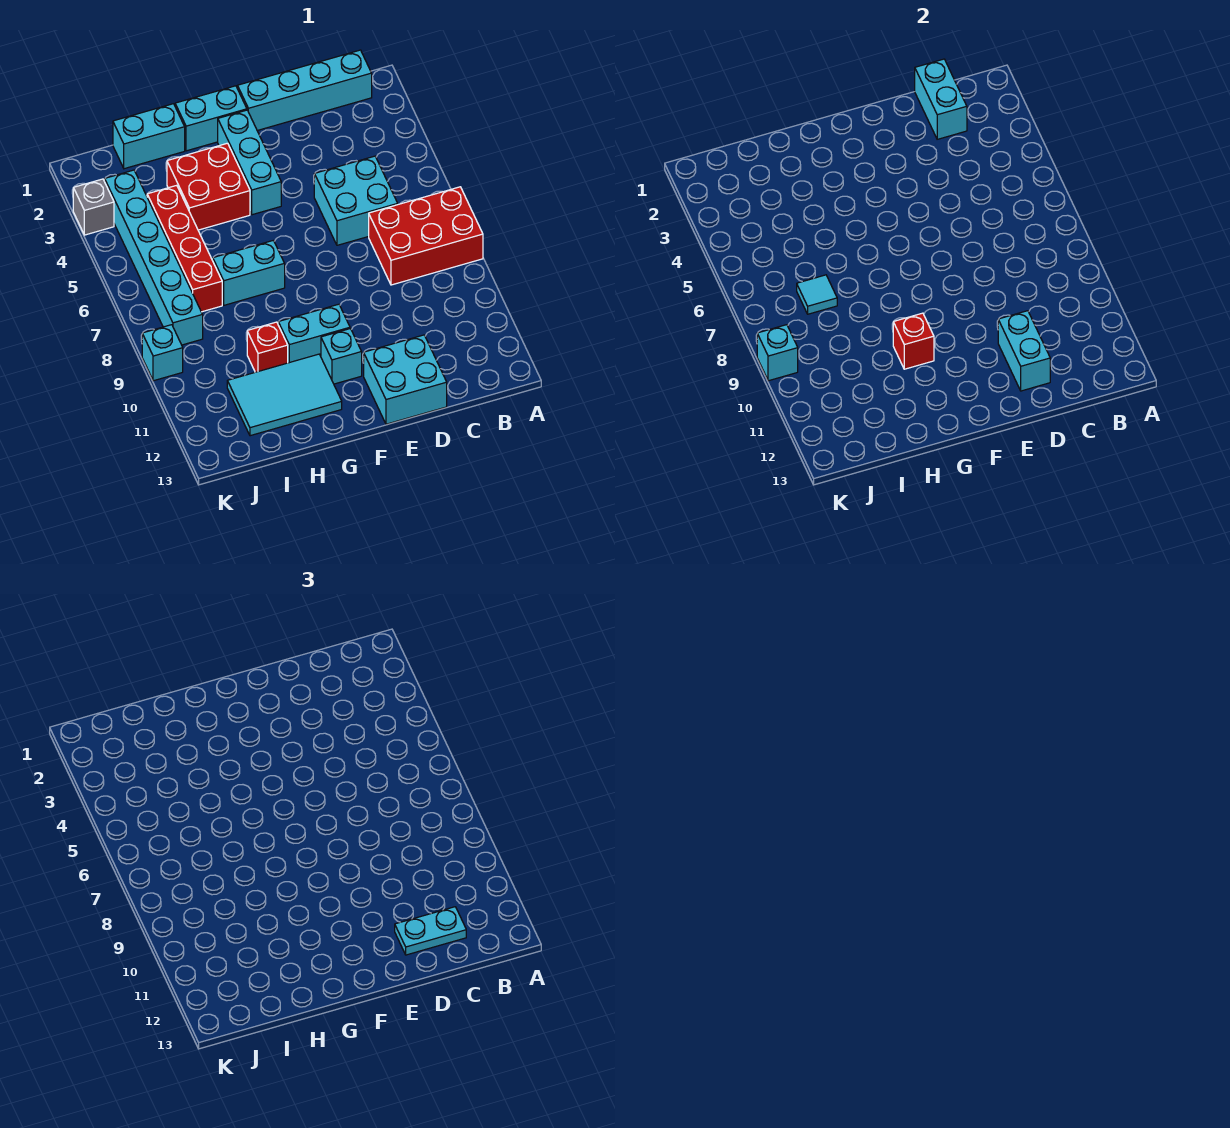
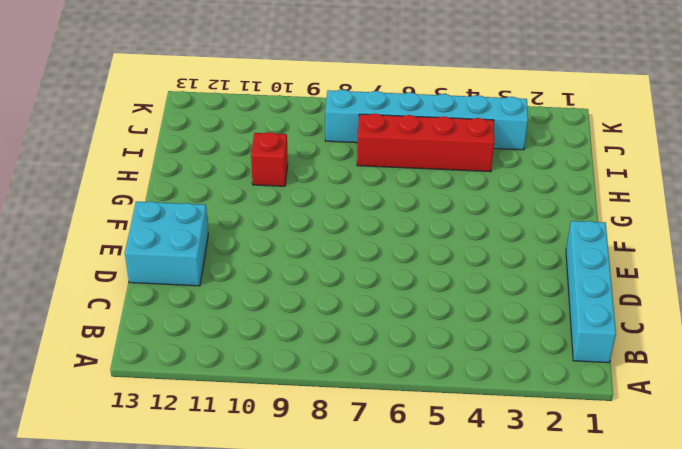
none -> red brick A7:C8 level 1
none -> cyan brick C5:D6 level 1
none -> cyan brick F1:G1 level 1

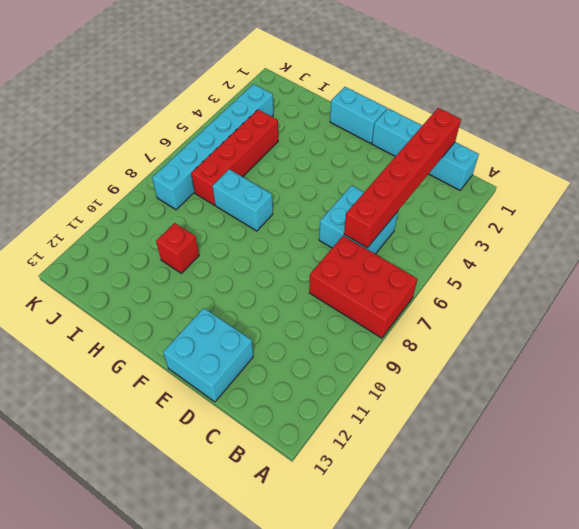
red brick C1:C6 level 2 -> cyan brick C1:C2 level 2
none -> cyan brick F2:F4 level 1
none -> cyan brick F10:G10 level 1
none -> cyan brick F11 level 1

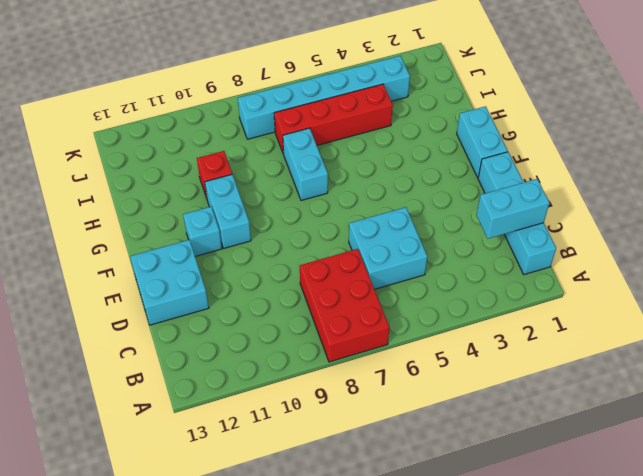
none -> cyan brick F2:F4 level 1
none -> red brick G3:H4 level 1
none -> cyan tile G11:I12 level 1

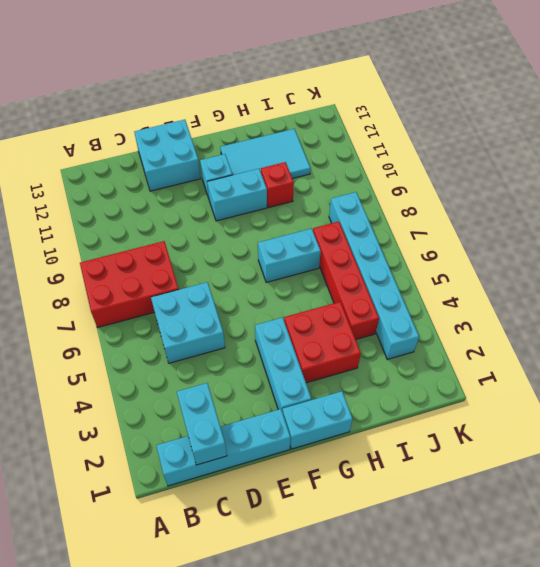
none -> cyan brick H1:I1 level 1
none -> grey brick K3 level 1
none -> cyan brick K9 level 1

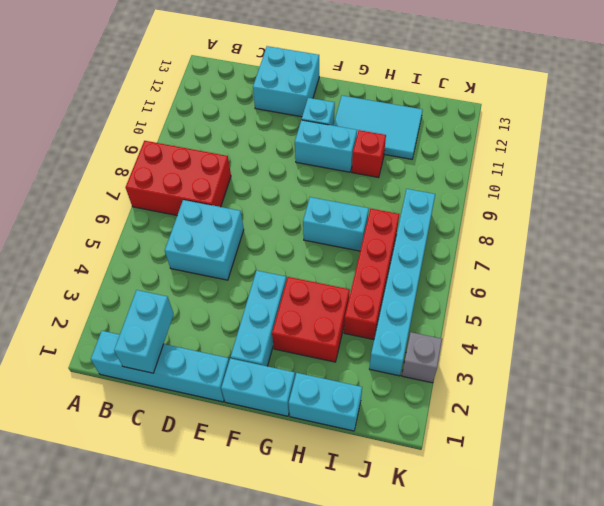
none -> cyan brick K9 level 1
none -> cyan brick D11:D12 level 2
none -> red brick G10 level 2

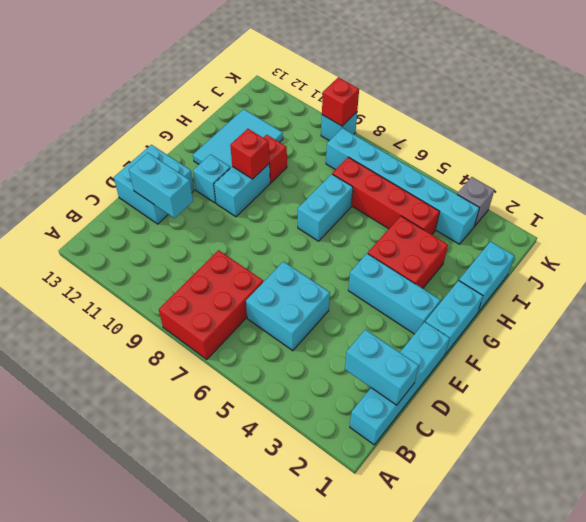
red brick K9 level 2 -> cyan brick K9 level 2
none -> cyan tile I7 level 2
none -> cyan plate C12:D12 level 3

